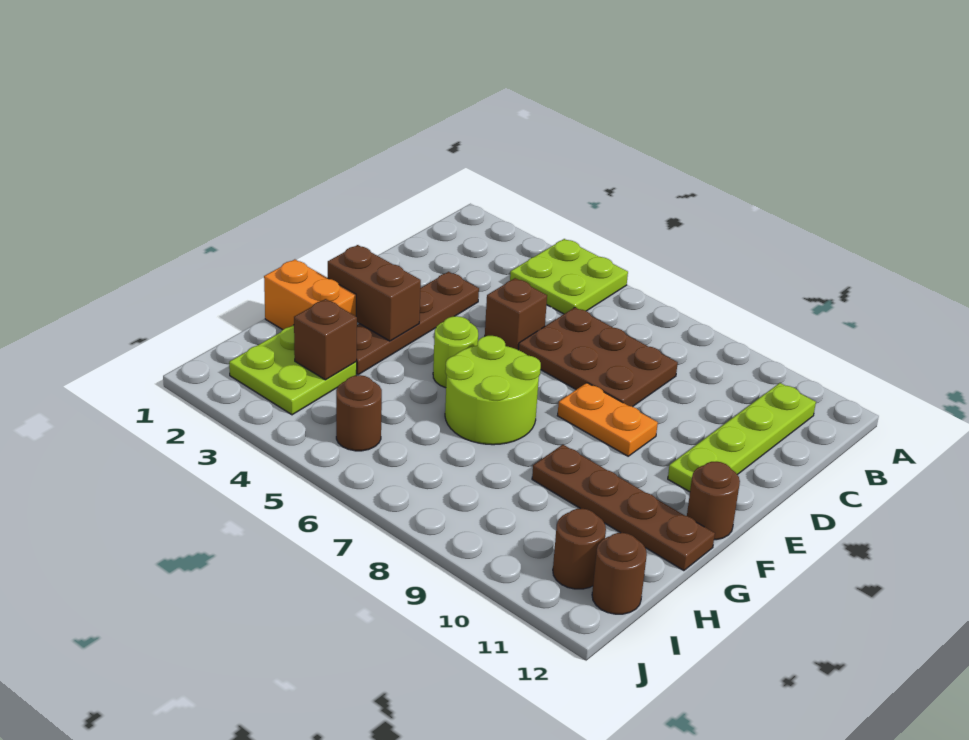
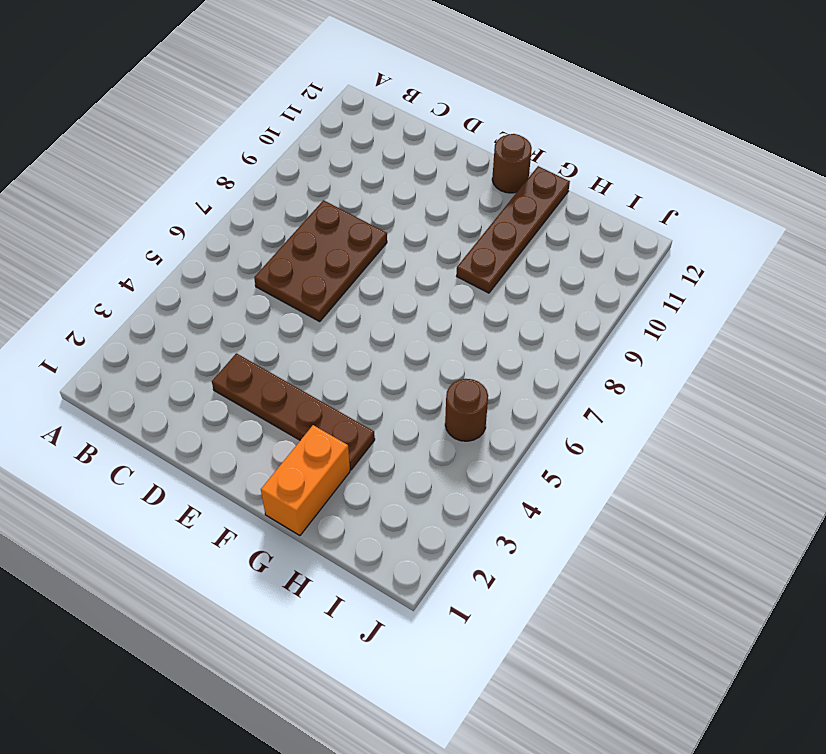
none -> lime plate A4:B5 level 1
none -> lime plate B11:E11 level 1
none -> brown brick D5 level 1

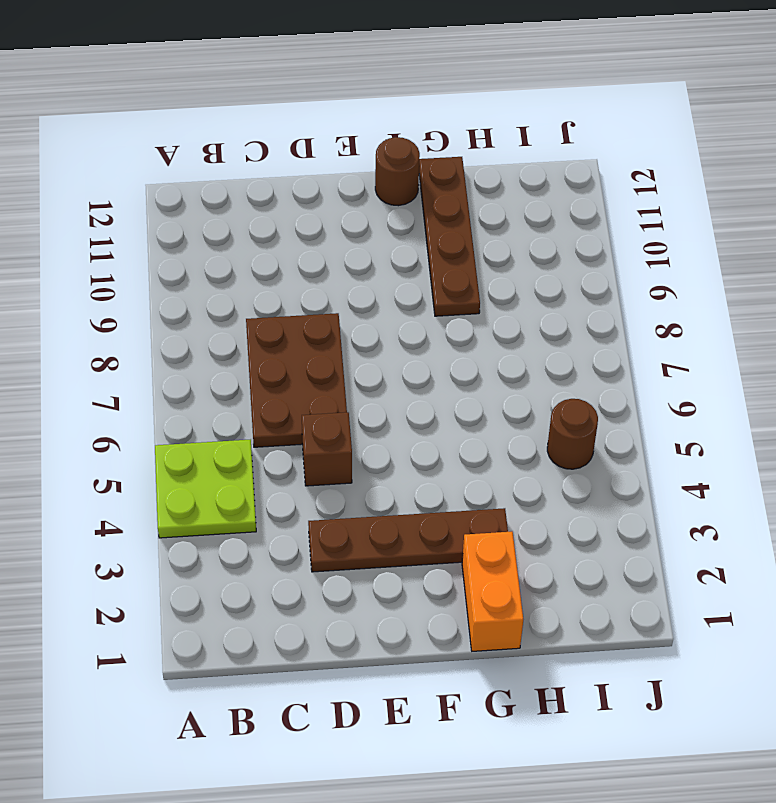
none -> lime plate B11:E11 level 1
none -> orange plate E8:E9 level 1
none -> lime round brick F5 level 1

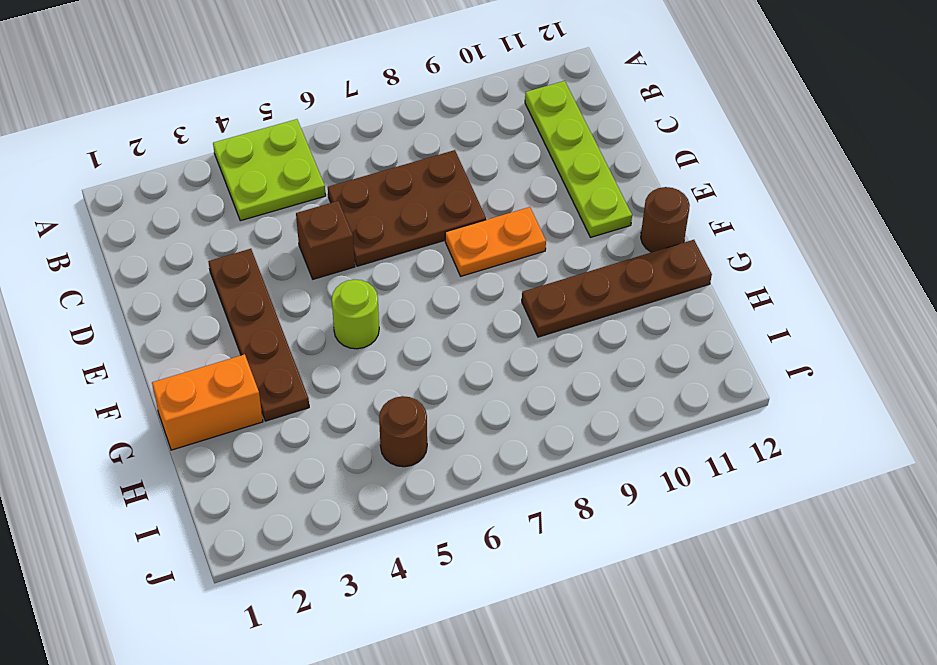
none -> lime round brick F6:G7 level 1
none -> lime plate H2:I3 level 1
none -> brown round brick I11 level 1

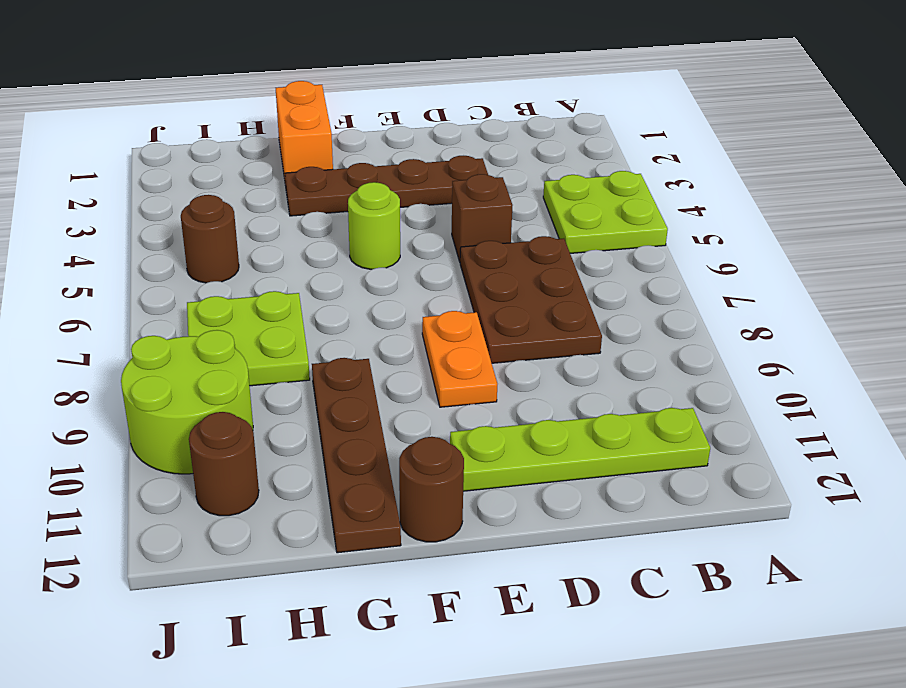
lime plate H7:I8 level 1 -> lime plate H2:I3 level 1
lime round brick I9:J10 level 1 -> lime round brick F6:G7 level 1
none -> brown round brick I12 level 1
none -> brown brick F2:F3 level 2
none -> brown brick H3 level 2

